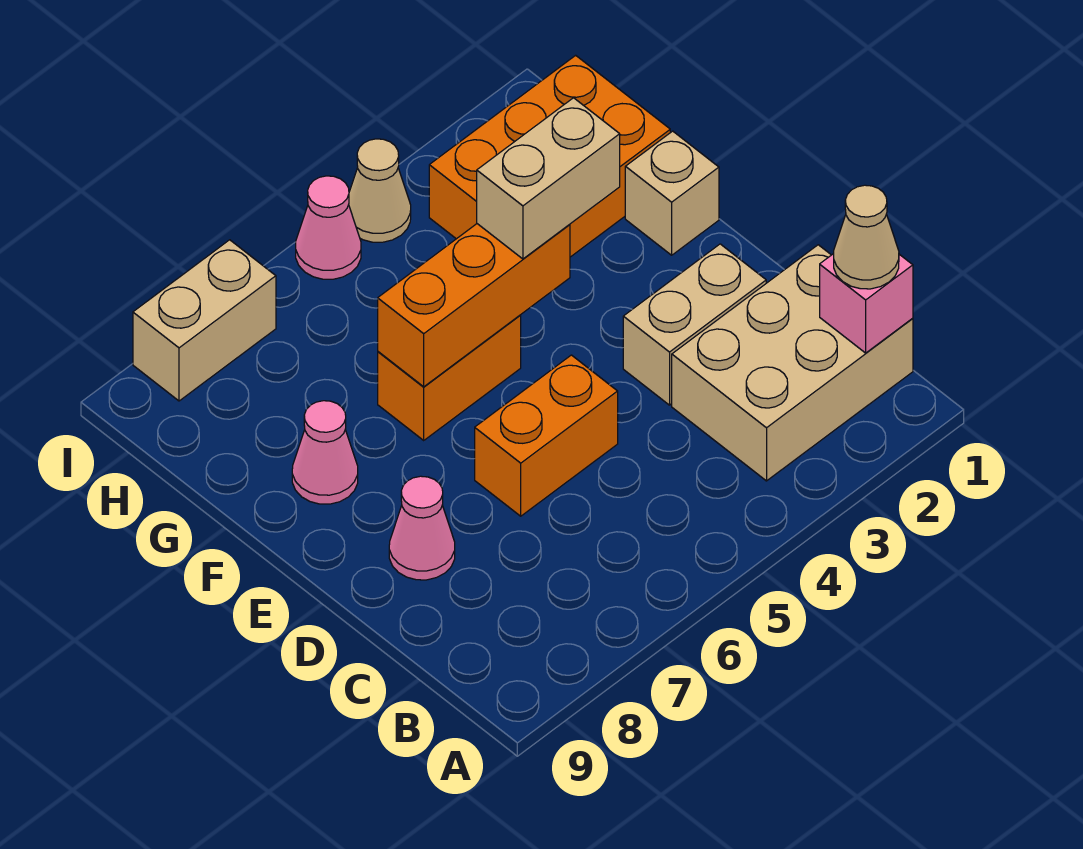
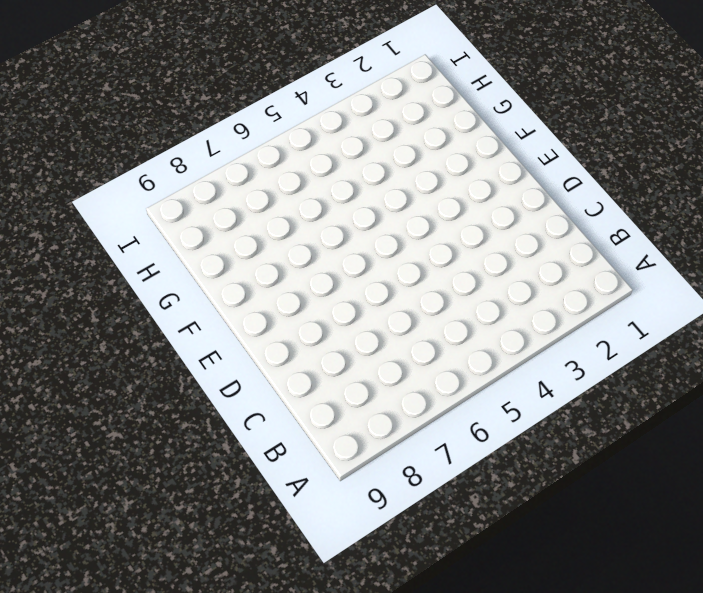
none -> tan brick B1:C3 level 1
none -> tan brick D2:D3 level 1
none -> orange brick D5:D6 level 1

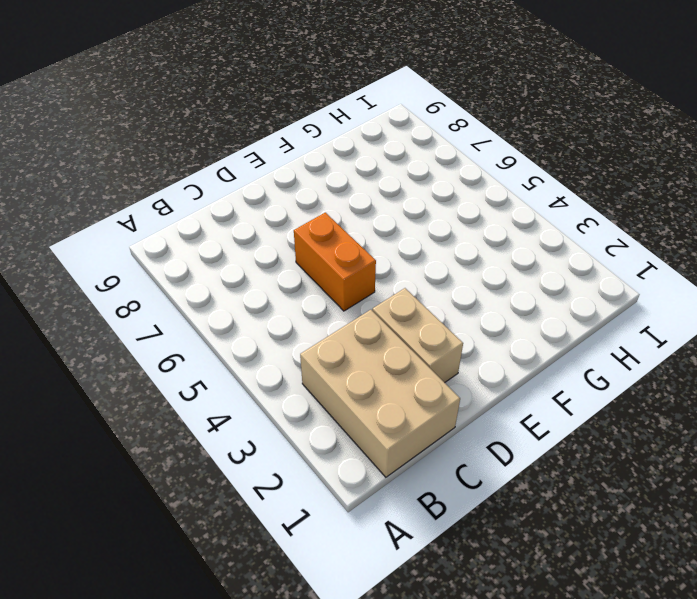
none -> pink cone D8 level 1
none -> tan brick F1 level 1
none -> orange brick F5:F6 level 1

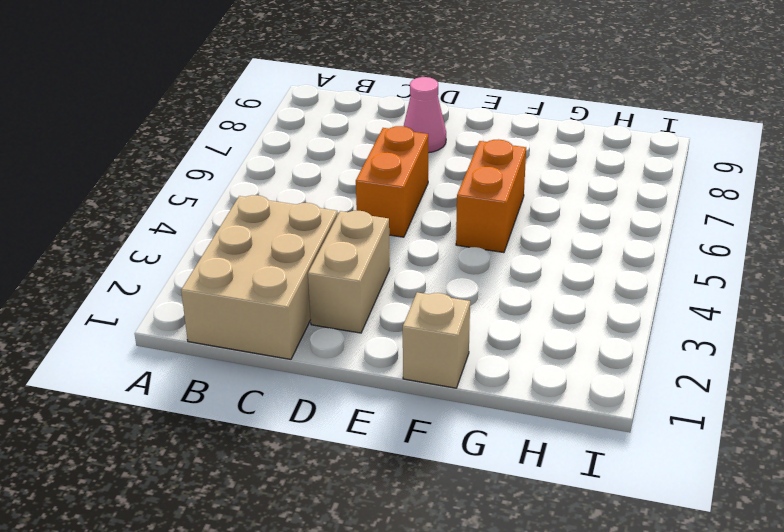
none -> pink cone F8 level 1
none -> orange brick G1:H3 level 1
none -> tan cone I4 level 1

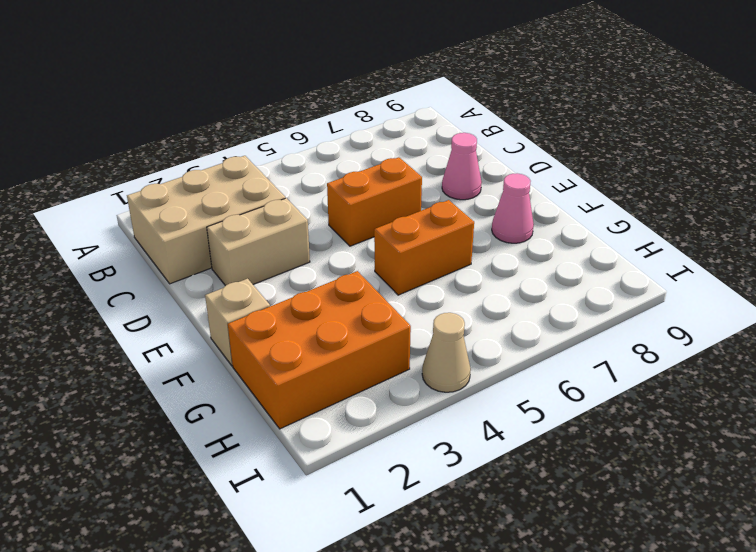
none -> pink cone I5 level 1
none -> tan brick I7:I8 level 1
none -> pink brick B1 level 2

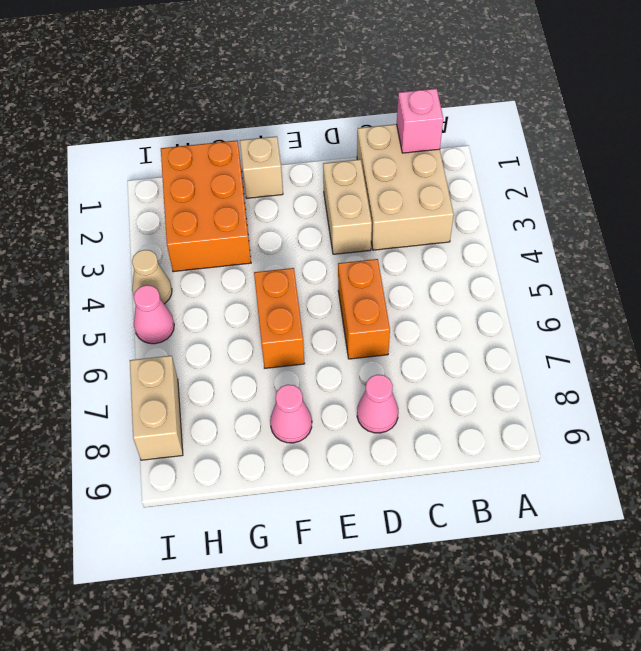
none -> orange brick F4:F6 level 2
none -> tan cone B1 level 3
none -> tan brick F3:F4 level 3

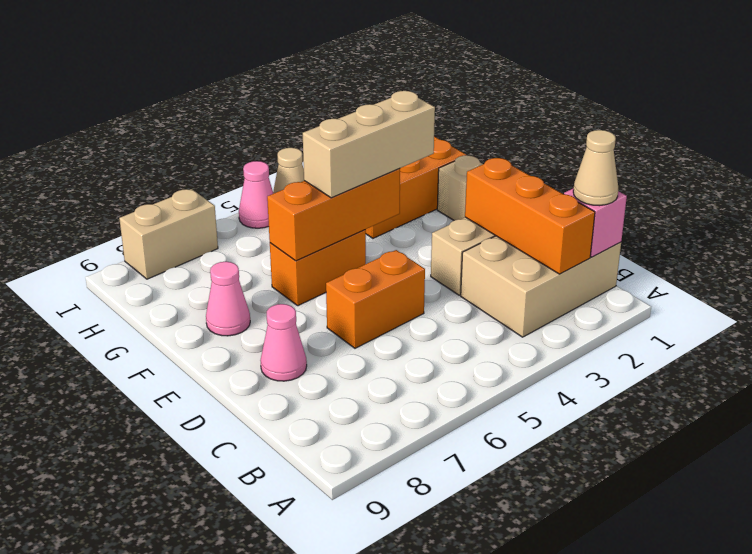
orange brick B2:D2 level 2 -> none
tan brick F3:F5 level 3 -> tan brick F3:F4 level 3

